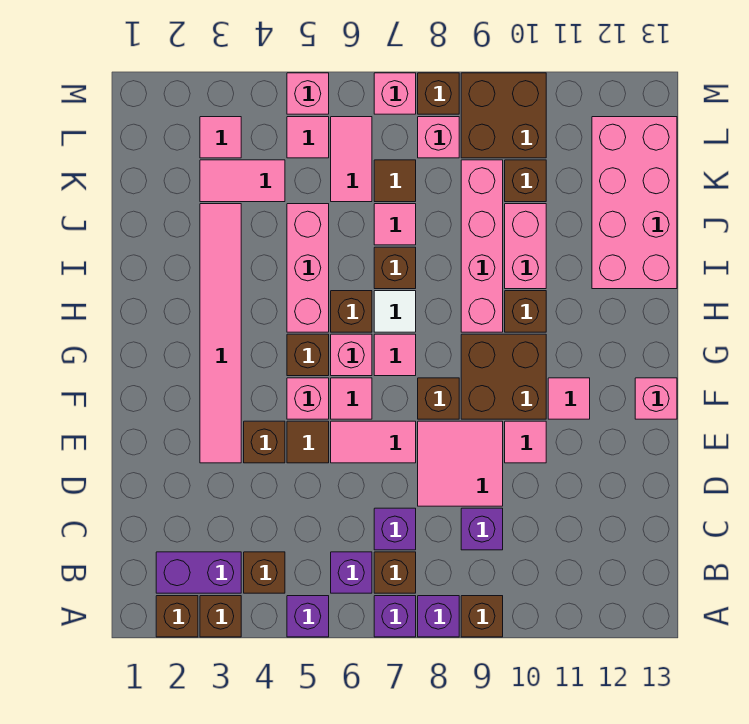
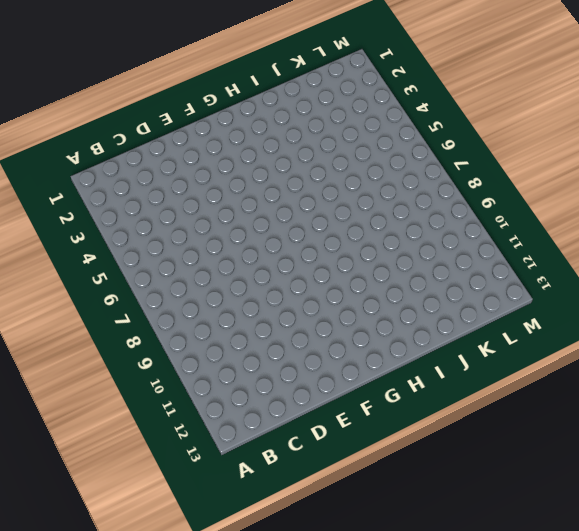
none -> brown brick A2 level 1
none -> brown brick A3 level 1
none -> purple brick A5 level 1
none -> purple brick A7 level 1

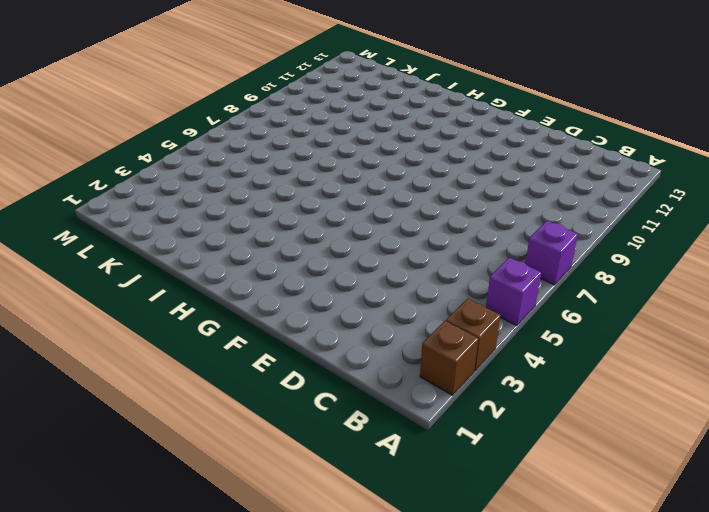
none -> purple brick A8 level 1
none -> brown brick A9 level 1
none -> purple brick B2:B3 level 1
none -> brown brick B4 level 1

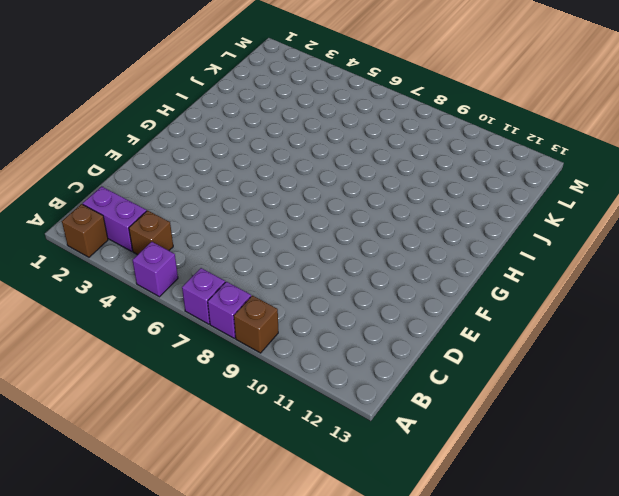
none -> brown brick A3 level 1
none -> purple brick B6 level 1
none -> brown brick B7 level 1
none -> purple brick C7 level 1

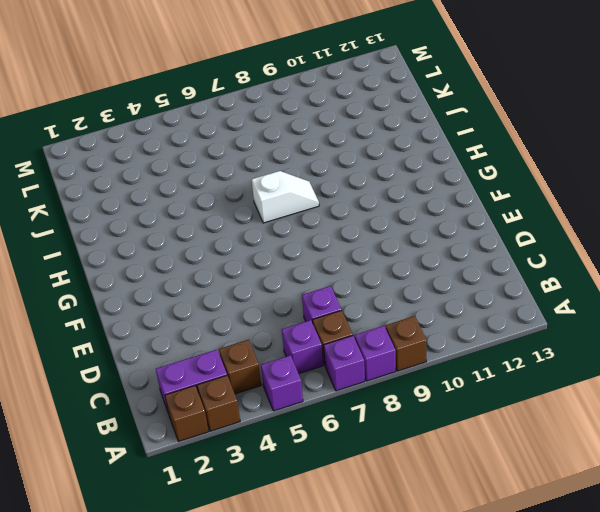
white slope H7:H8 level 1 top 7 -> white tile H7 level 1
none -> purple brick C9 level 1
none -> pink tile D8:E9 level 1
none -> pink tile E3:J3 level 1
none -> brown brick E4 level 1

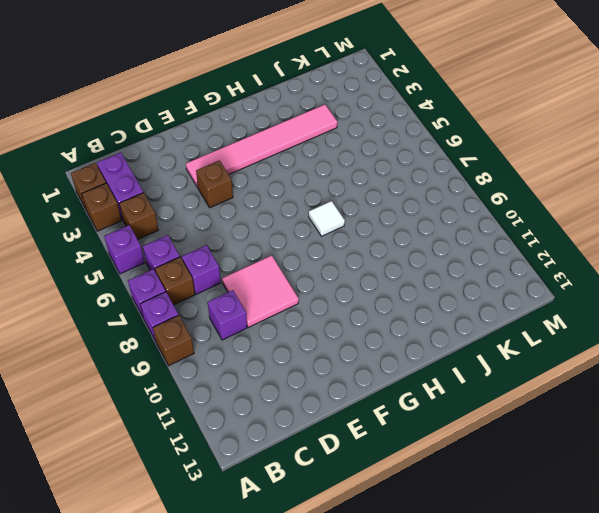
none -> brown tile E5 level 1
none -> pink tile E6:E7 level 1
none -> pink tile E10 level 1
none -> pink brick F5 level 1

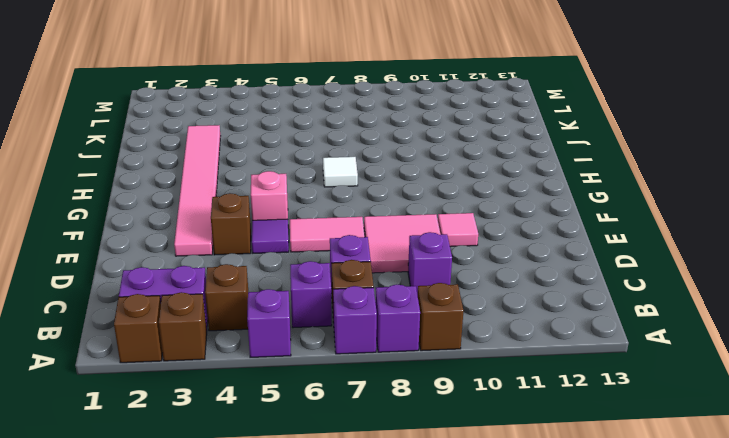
purple tile E5 level 1 -> brown tile E5 level 1
none -> pink tile F6 level 1
none -> brown brick F8 level 1
none -> brown brick F9:G10 level 1
none -> pink tile F11 level 1

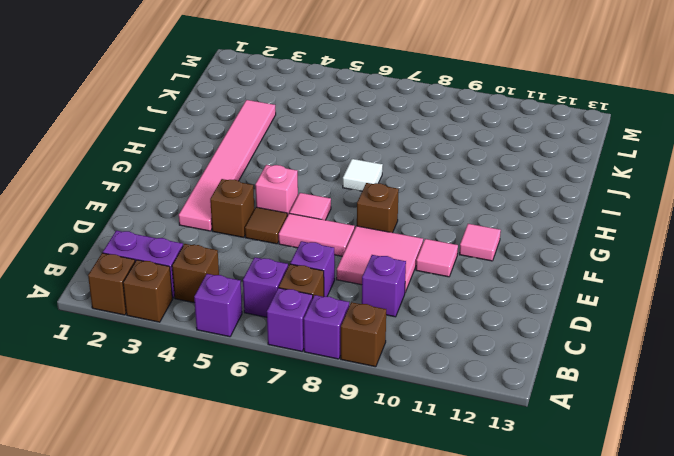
none -> brown brick F9:G10 level 1
none -> pink brick F13 level 1
none -> brown brick G5 level 1
none -> pink brick G6 level 1

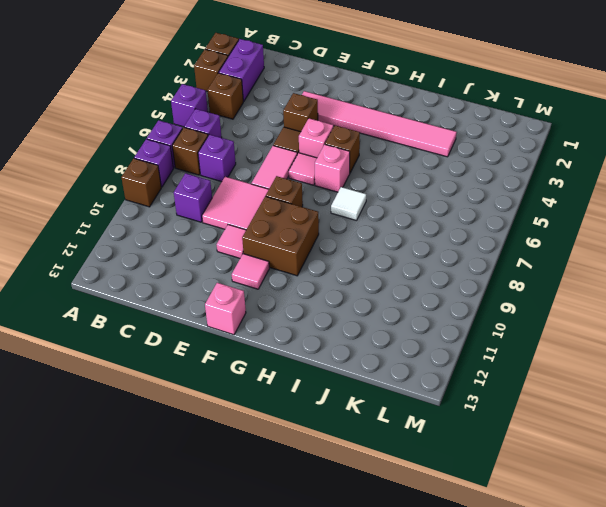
none -> pink tile G7 level 1
none -> pink brick H5:J5 level 1
none -> brown brick H6 level 1
none -> pink brick H9:K9 level 1

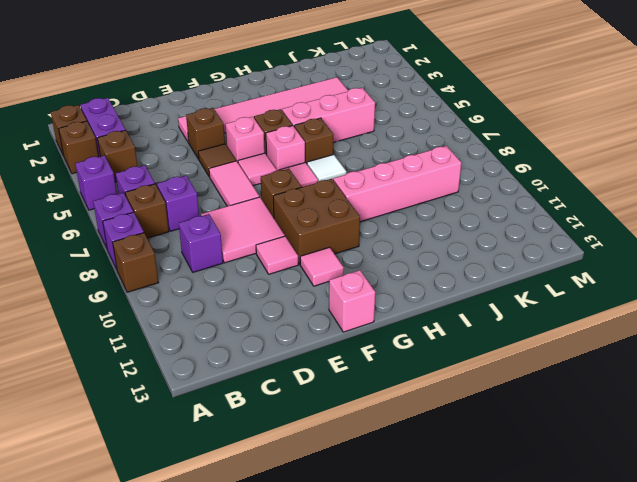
none -> brown brick H10 level 1
none -> brown brick I7 level 1
none -> pink brick I10:J10 level 1
none -> pink brick I12:L13 level 1

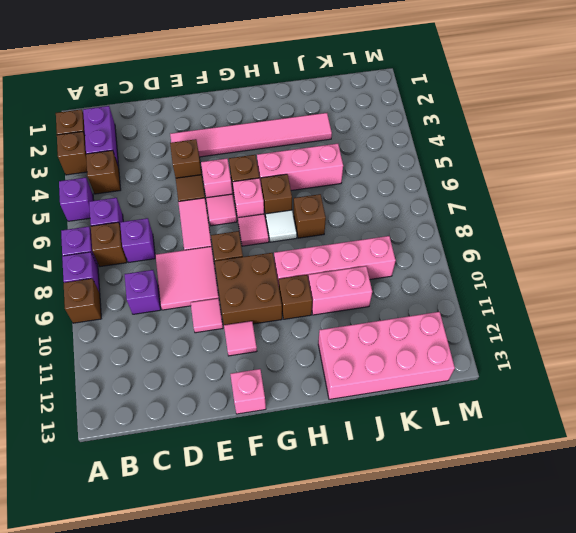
none -> pink tile J7 level 1
none -> pink tile K3:K4 level 1
none -> pink tile K6:L6 level 1
none -> brown tile K7 level 1

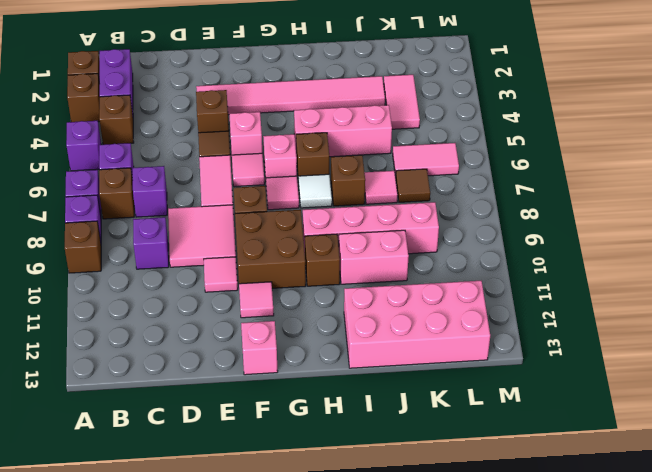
none -> brown brick G5 level 1
none -> brown brick K10 level 1
none -> pink tile L3 level 1
none -> pink tile L5 level 1

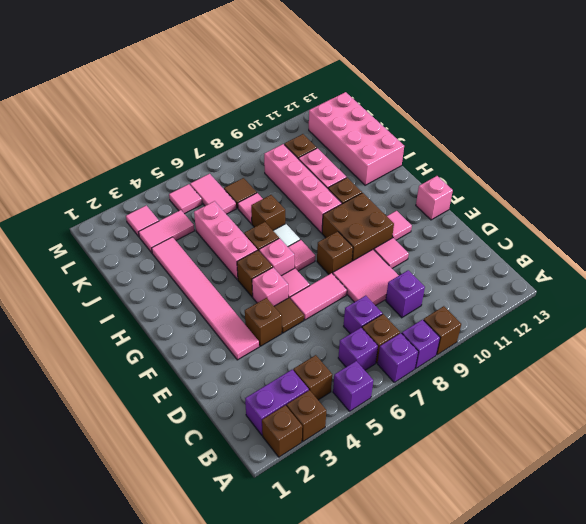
none -> pink brick L8 level 1
none -> brown brick L9:M10 level 1
none -> pink brick M5 level 1
none -> pink brick M7 level 1

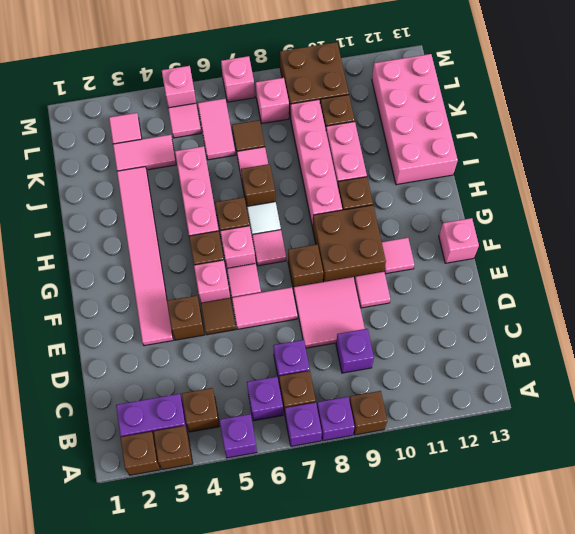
none -> brown brick M8 level 1

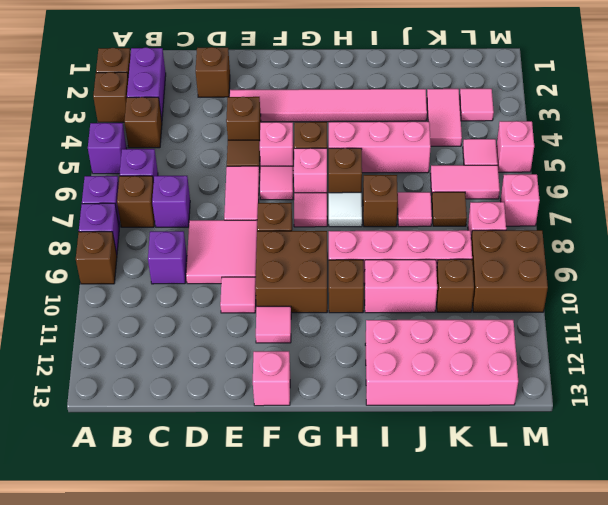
brown brick D2 level 1 -> brown brick M8 level 1

